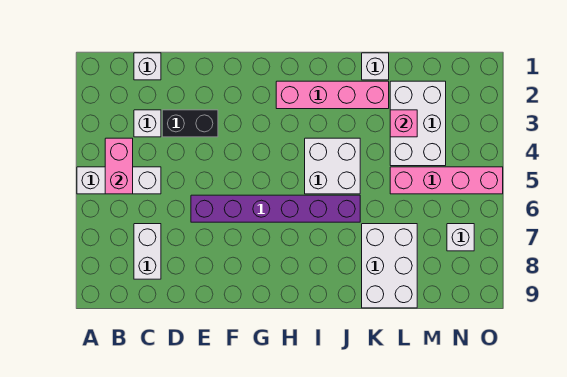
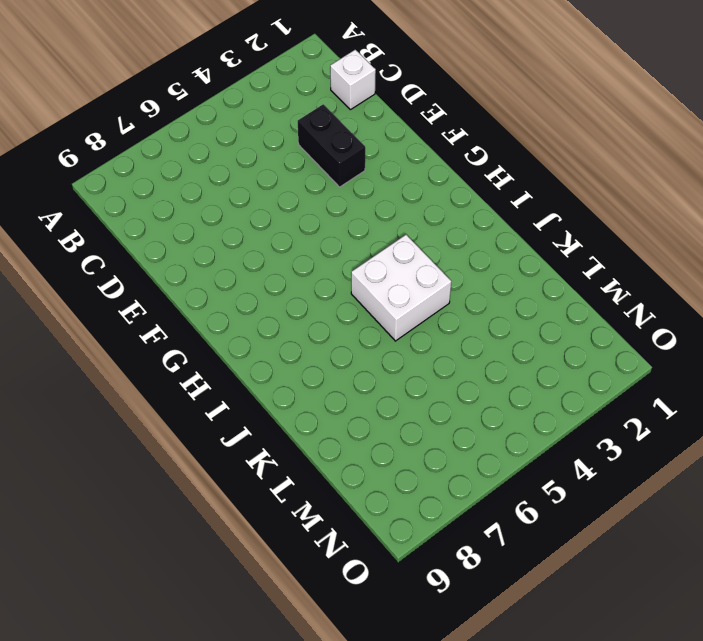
none -> white brick A5:C5 level 1
none -> white brick C3 level 1
none -> white brick C7:C8 level 1

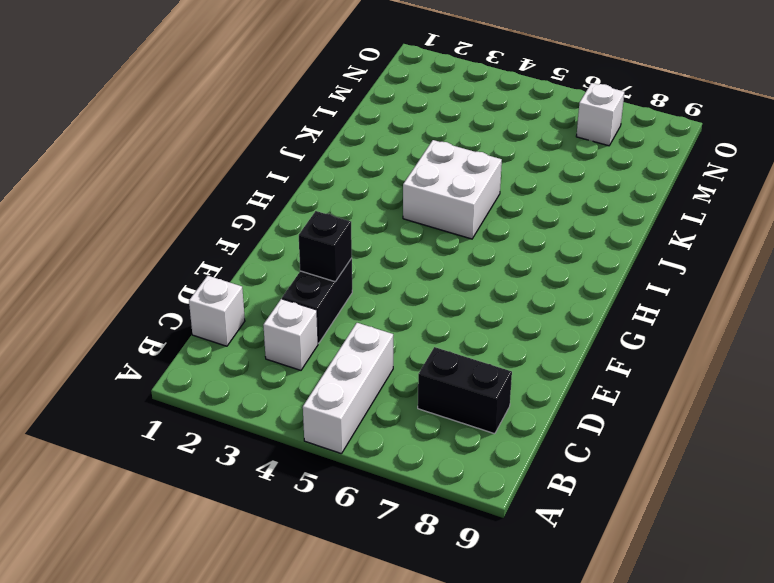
black brick C7:C8 level 1 -> white brick C7:C8 level 1
black brick E3 level 2 -> none
none -> purple brick E6:J6 level 1
none -> pink brick H2:K2 level 1
none -> white brick K1 level 1

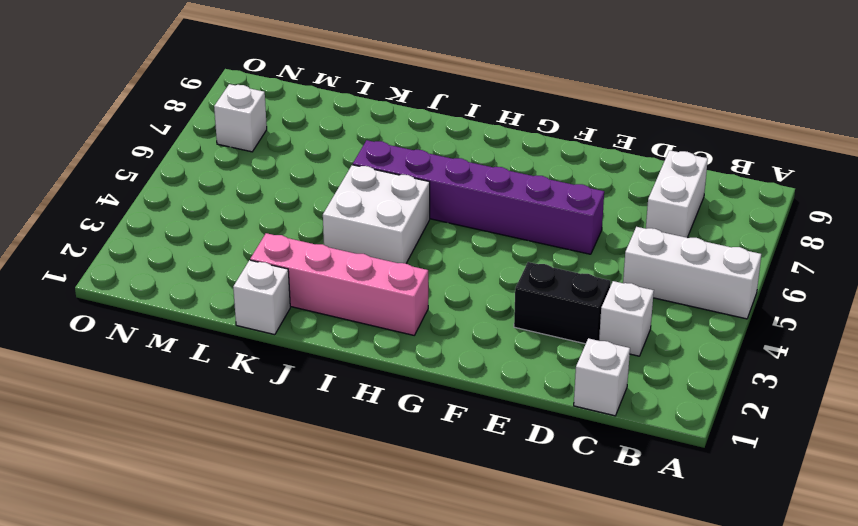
none -> white brick K7:L9 level 1
none -> white brick L2:M4 level 1
none -> pink brick L5:O5 level 1

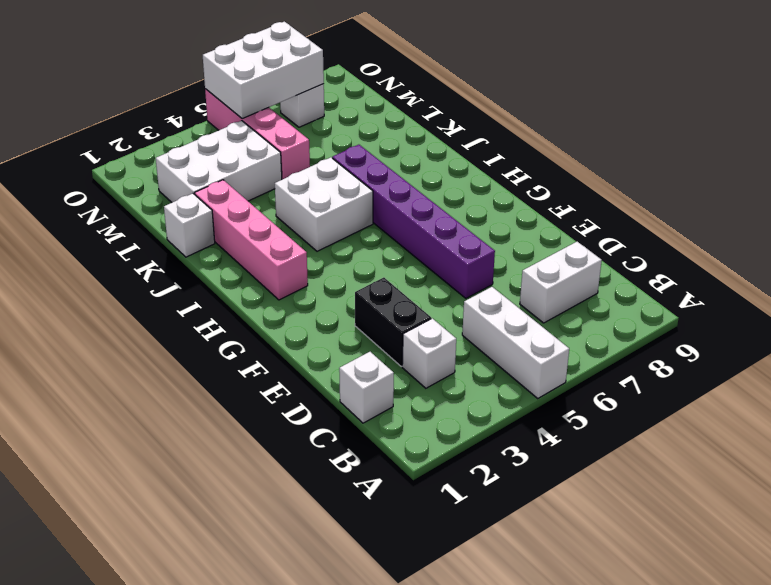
white brick N5:O7 level 2 -> white brick K7:L9 level 1
none -> pink brick B4:B5 level 2
none -> pink brick L3 level 2

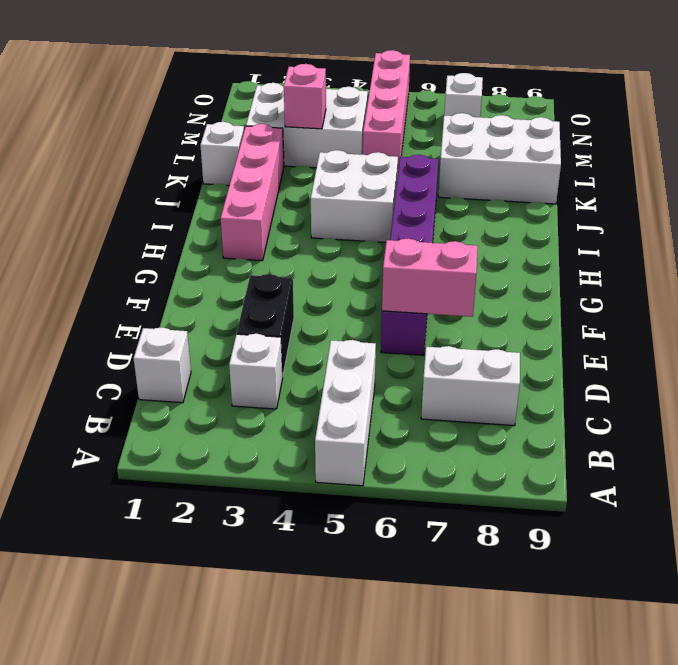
pink brick E6:E7 level 2 -> pink brick B4:B5 level 2

